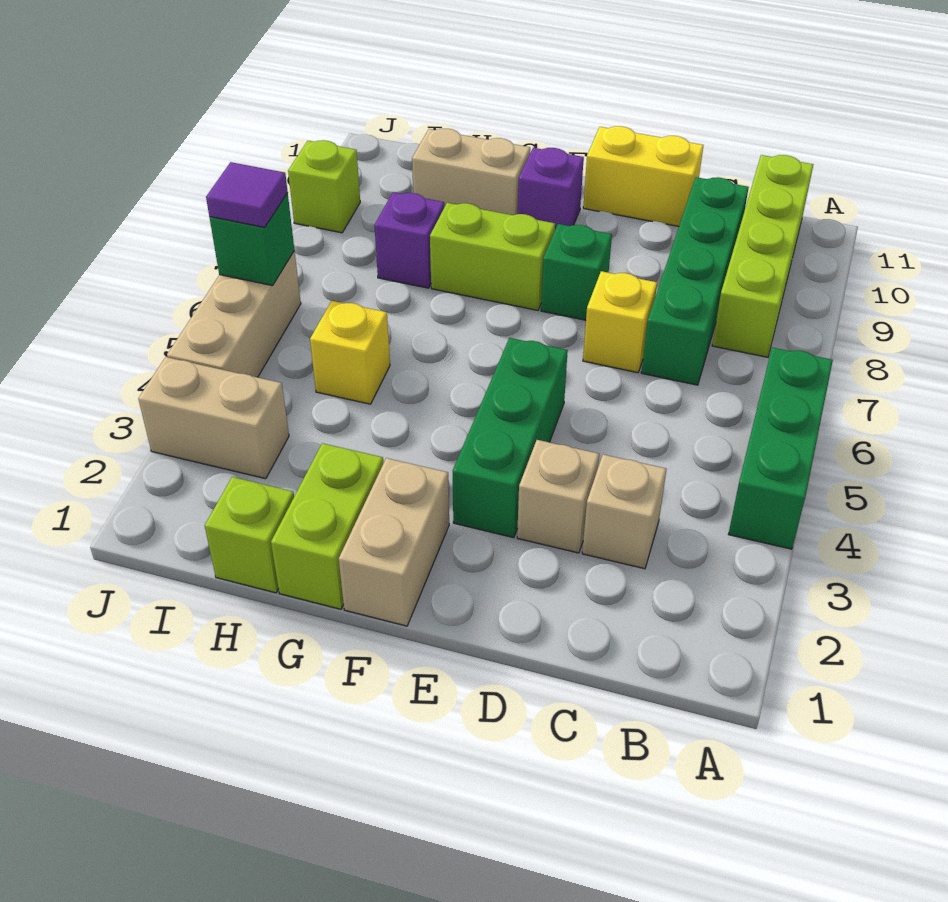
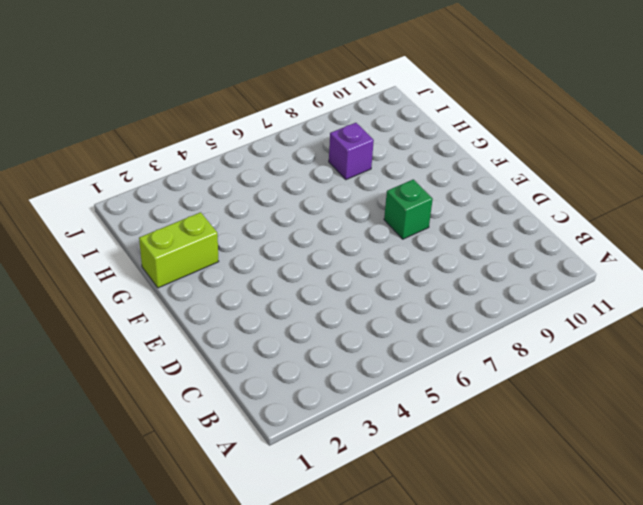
none -> green brick A4:A6 level 1
none -> lime brick B8:B11 level 1
none -> tan brick C3 level 1

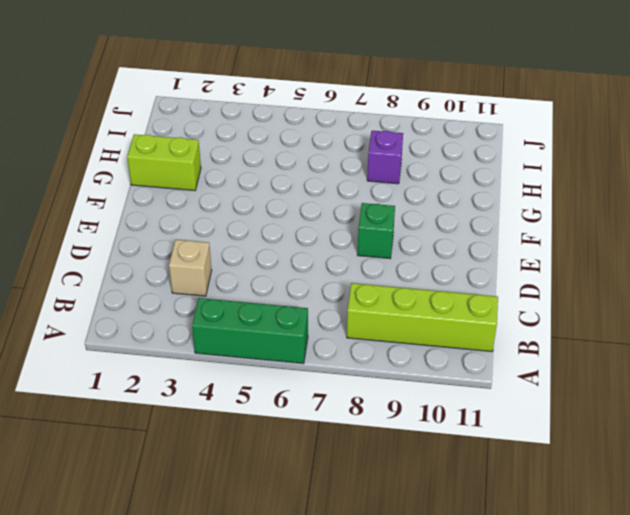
none -> green brick C7:C10 level 1
none -> tan brick D3 level 1
none -> yellow brick D7 level 1

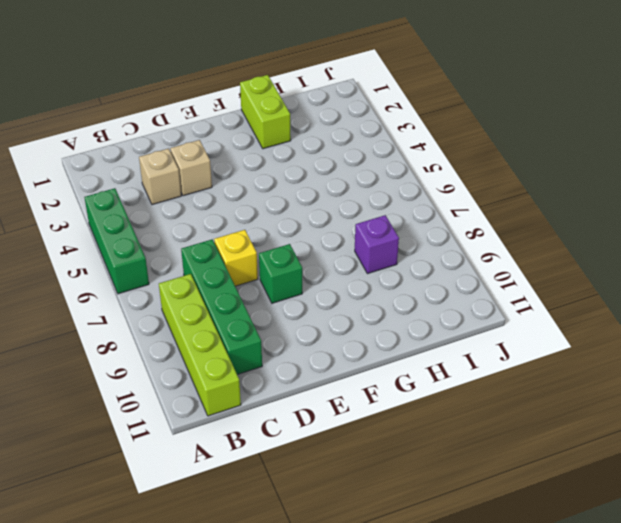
none -> yellow brick D11:E11 level 1
none -> green brick E3:E5 level 1
none -> tan brick F1:F2 level 1

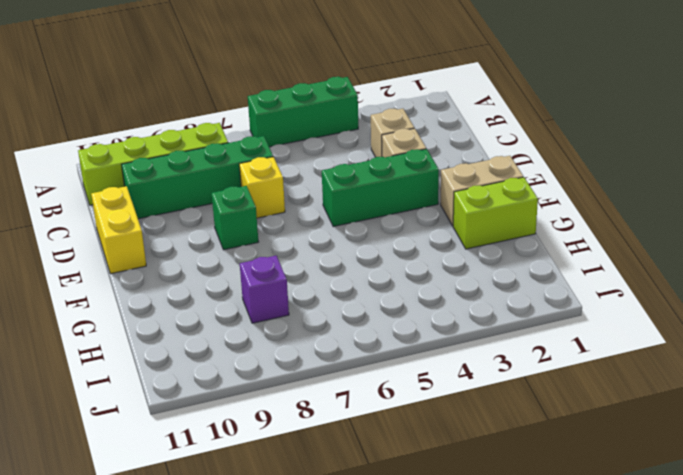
none -> lime brick F8:G8 level 1
none -> purple brick F10 level 1
none -> tan brick G10:H10 level 1

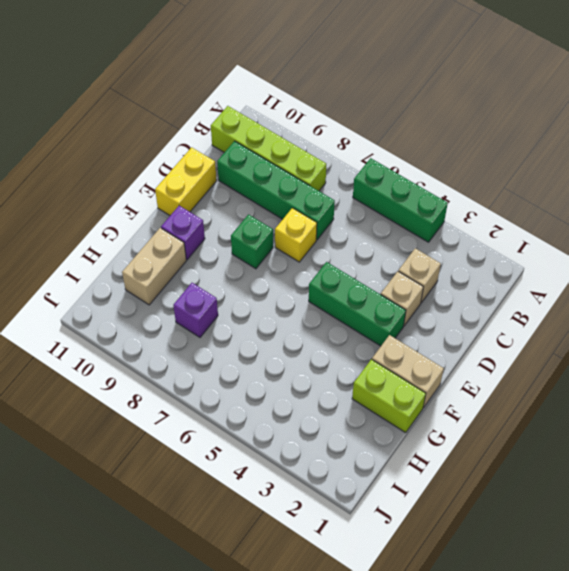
none -> lime brick F8:G8 level 1
none -> lime brick H1 level 1
none -> yellow brick H5 level 1

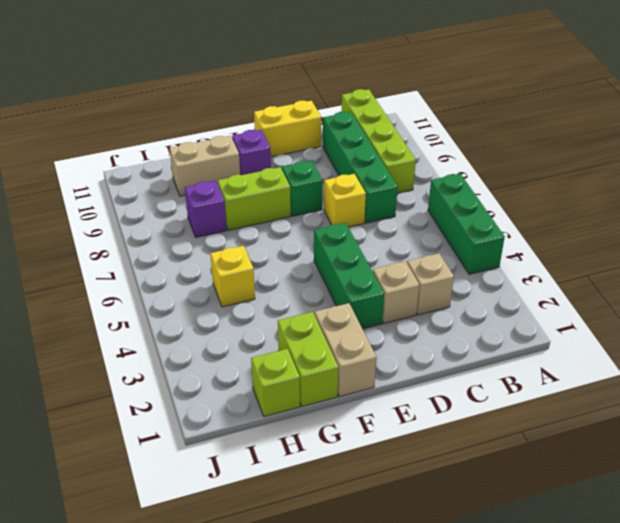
none -> tan brick I3:J3 level 1
none -> tan brick J4:J6 level 1
none -> lime brick J9 level 1

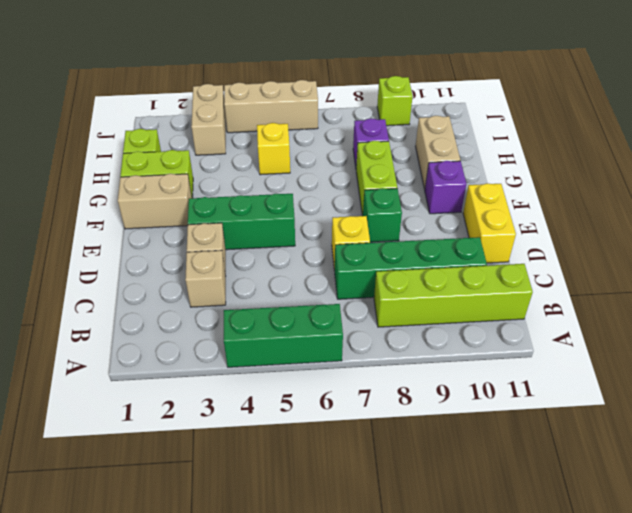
none -> green brick J6 level 2
none -> purple tile J6 level 3

